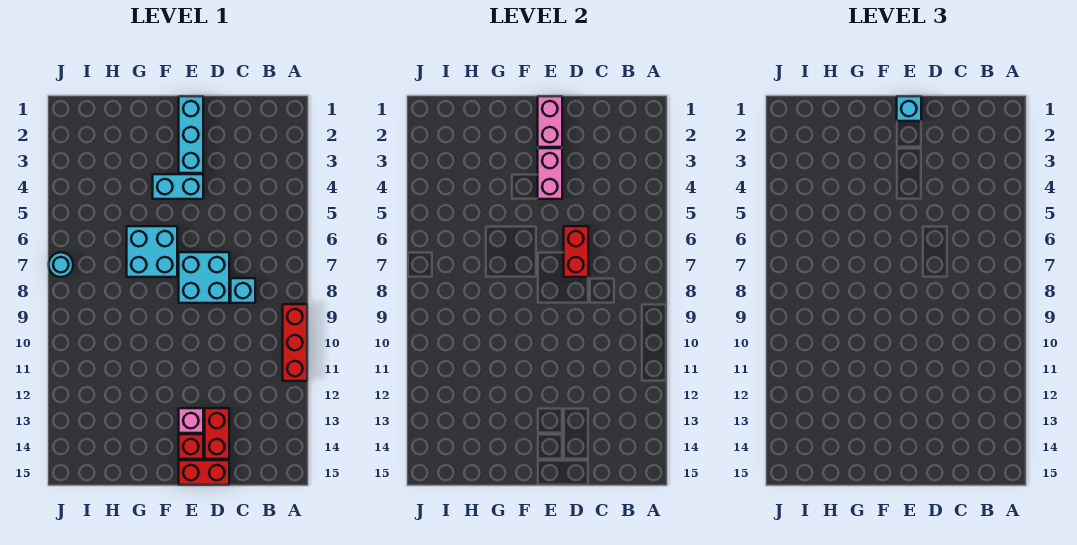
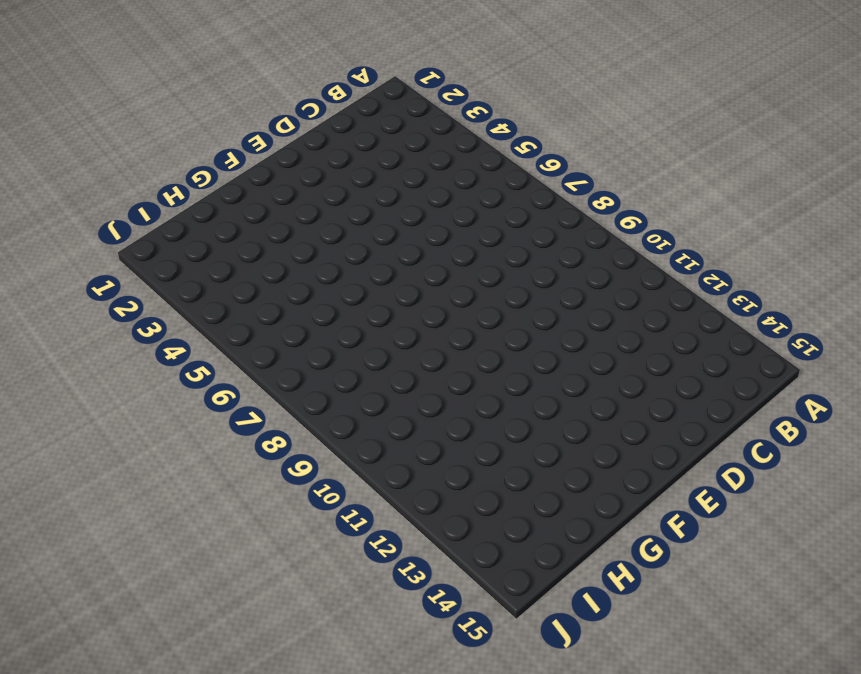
none -> red brick A9:A11 level 1
none -> cyan brick C8 level 1
none -> cyan brick D7:E8 level 1

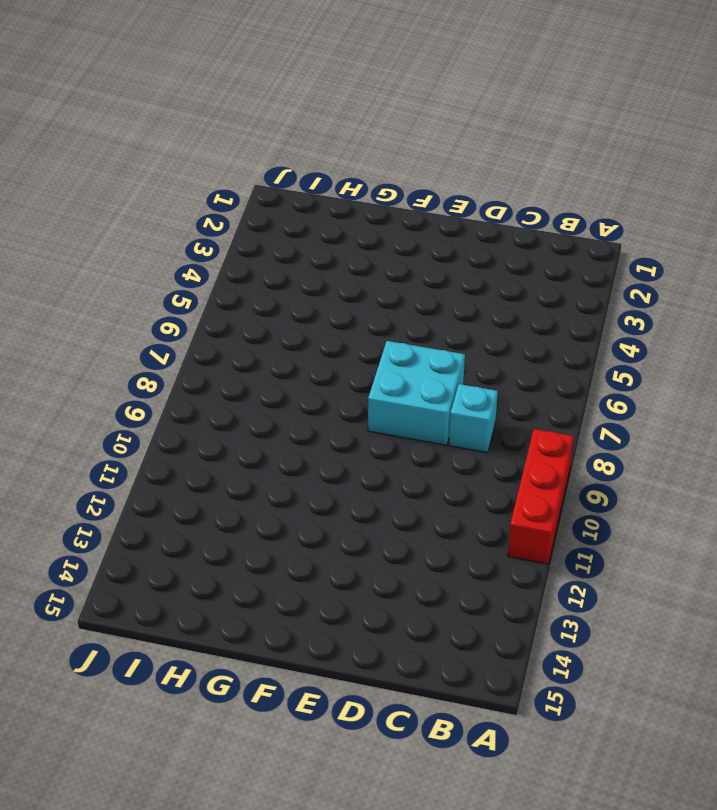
none -> red brick D13:D14 level 1
none -> red brick D15:E15 level 1
none -> cyan brick E1:E3 level 1

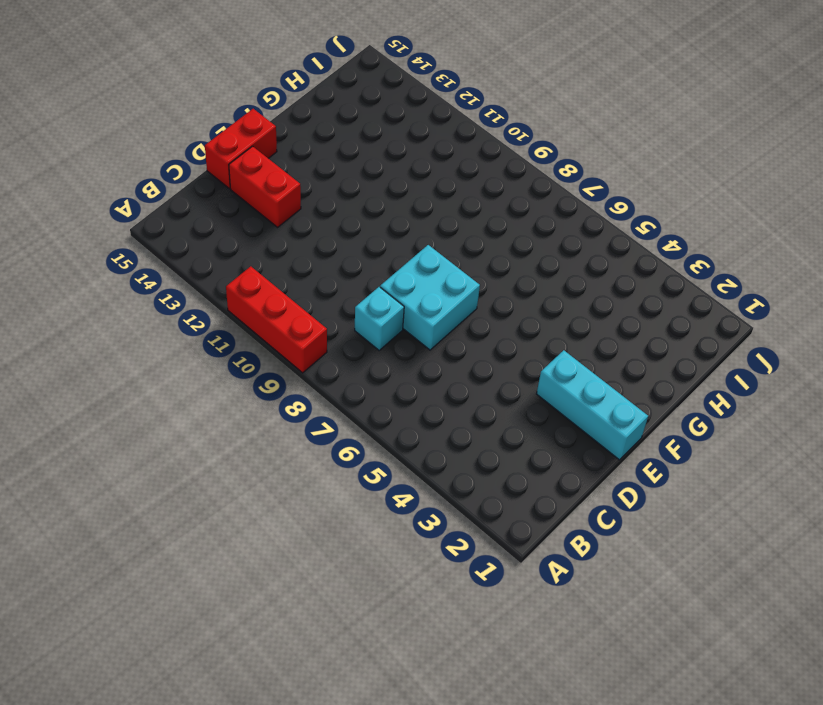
none -> cyan brick E4:F4 level 1
none -> pink brick E13 level 1
none -> red brick E14 level 1

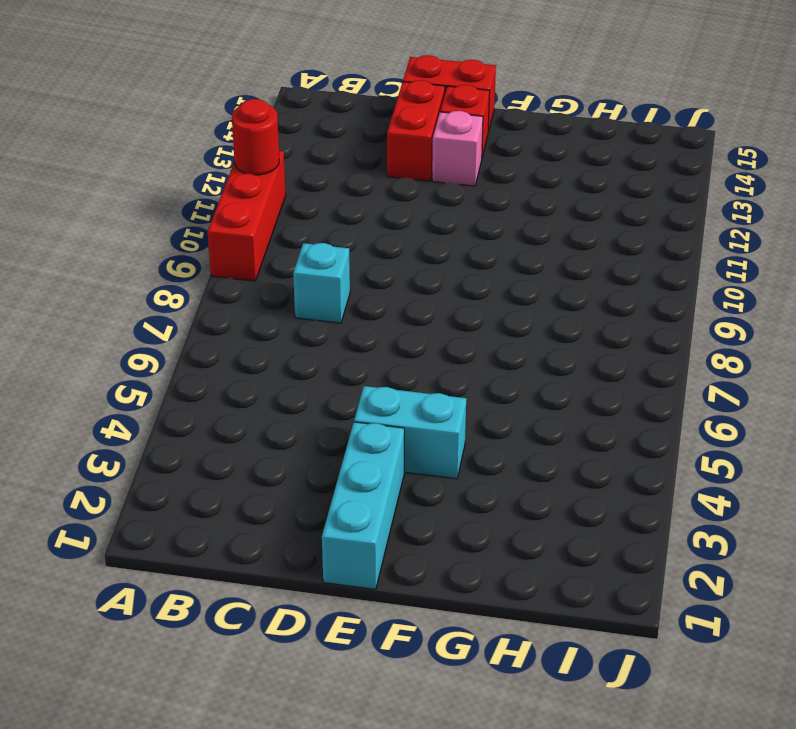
red round brick A11 level 2 -> none
none -> cyan brick D7:E8 level 1
none -> cyan brick F6:G7 level 1
none -> cyan round brick J7 level 1

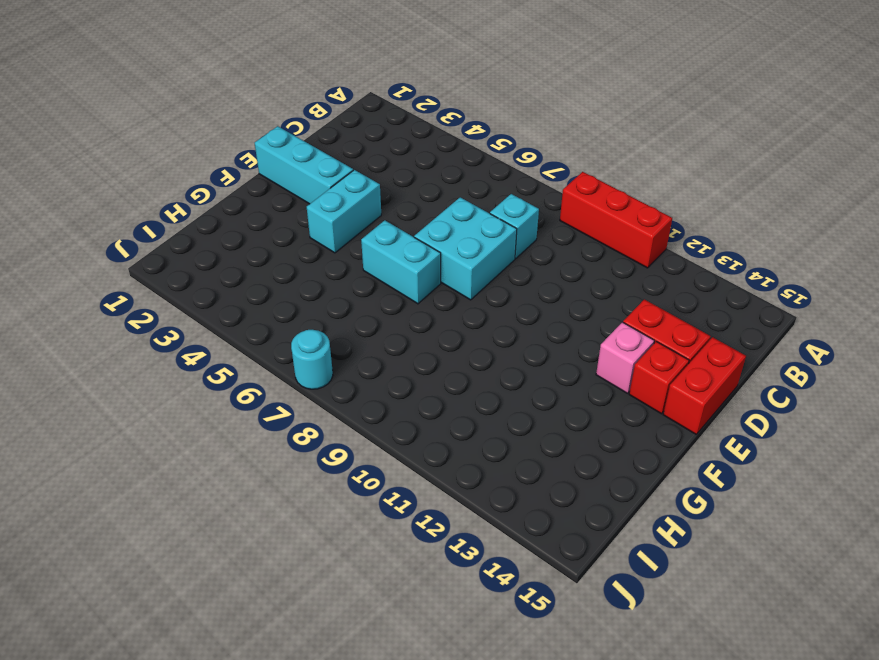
cyan brick F6:F7 level 1 -> cyan brick F6:G7 level 1
none -> red brick D6:D7 level 2
none -> pink brick E1:E2 level 2
none -> pink brick E3:E4 level 2

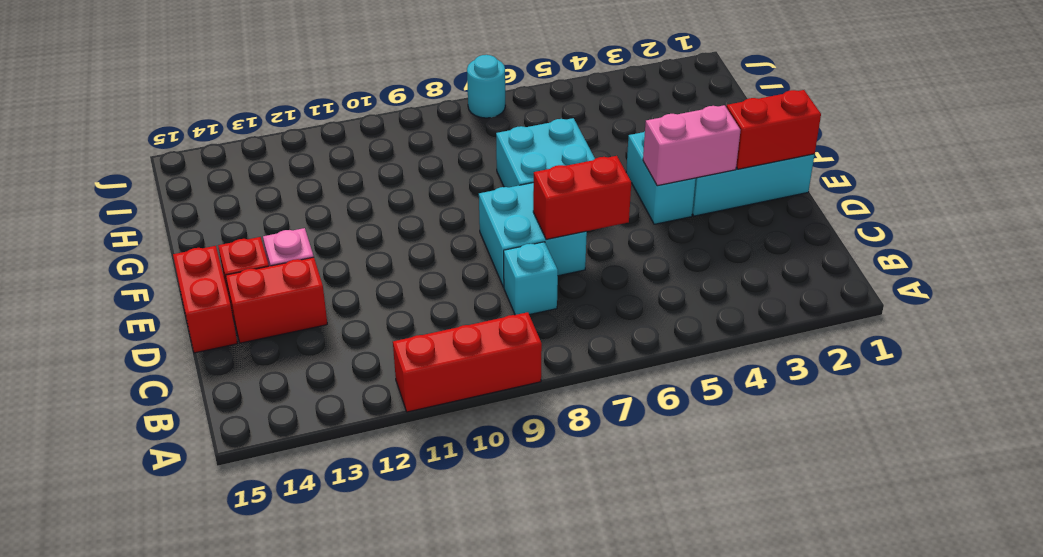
red brick E1:E2 level 2 -> pink brick E1:E2 level 2
none -> cyan brick E1 level 3

